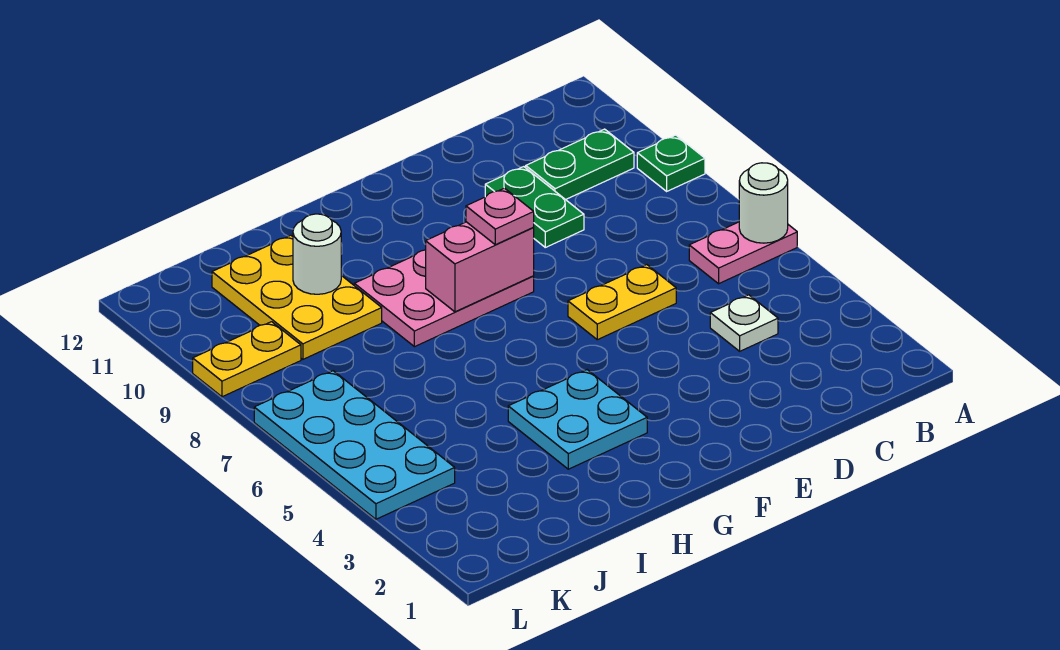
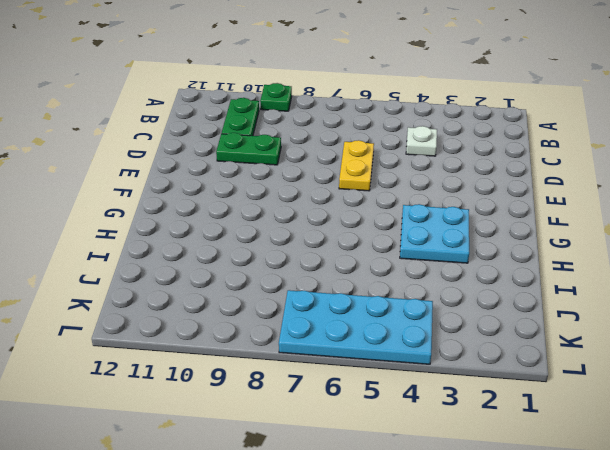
none -> pink plate A6:B6 level 1
none -> pink plate F8:H9 level 1
none -> yellow plate I9:J11 level 1

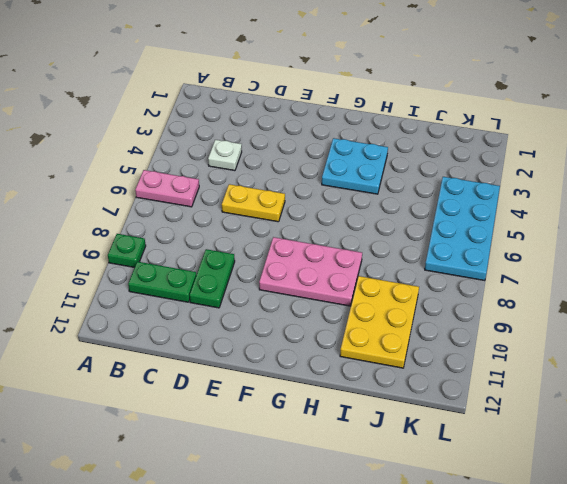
none -> yellow plate K9:L9 level 1
none -> white round brick A6 level 2
none -> pink brick F8:G8 level 2

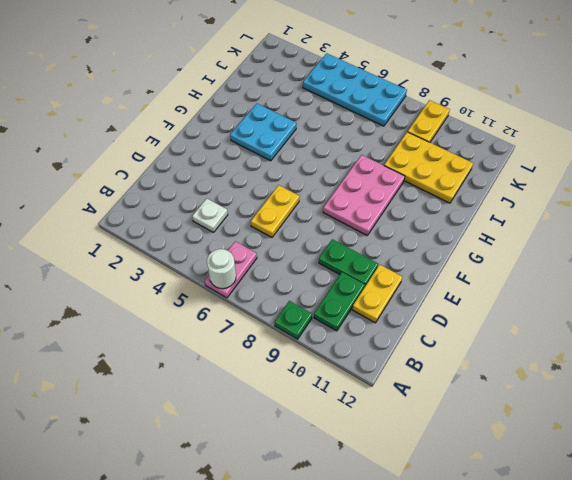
yellow plate C11:D11 level 1 -> none
none -> pink brick F8:G8 level 2
none -> white round brick I10 level 2
none -> pink plate F8 level 3

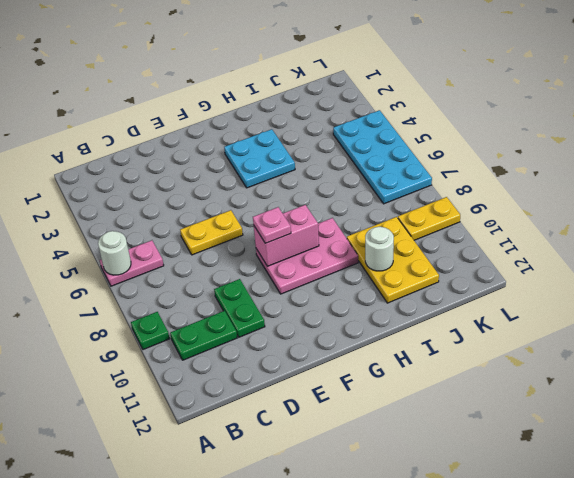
none -> white plate C4 level 1

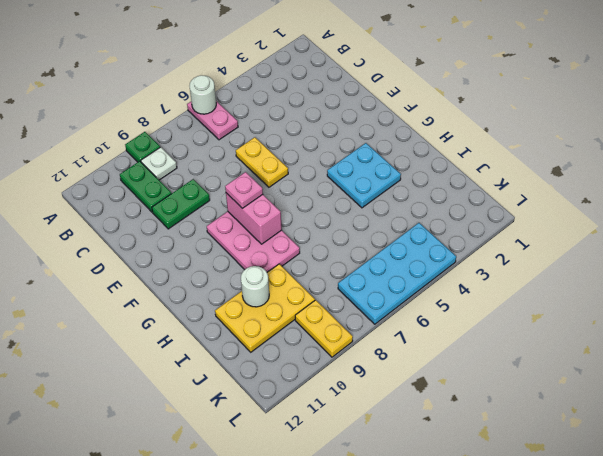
white plate B9 level 1 -> white plate C4 level 1

